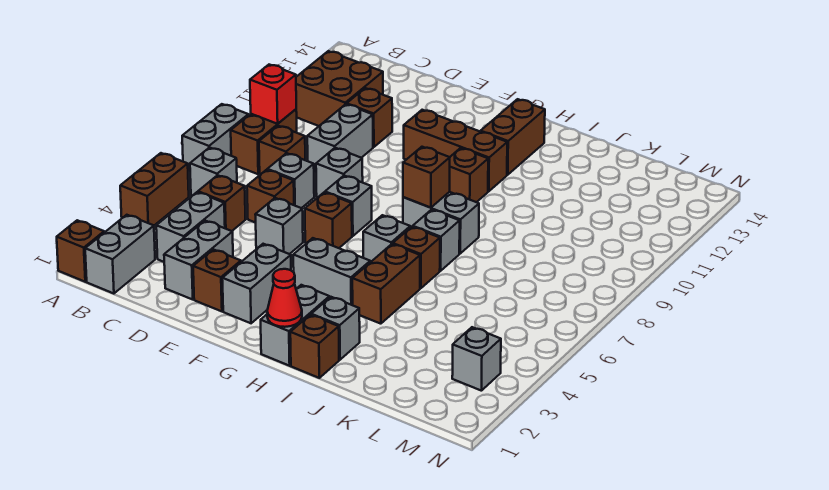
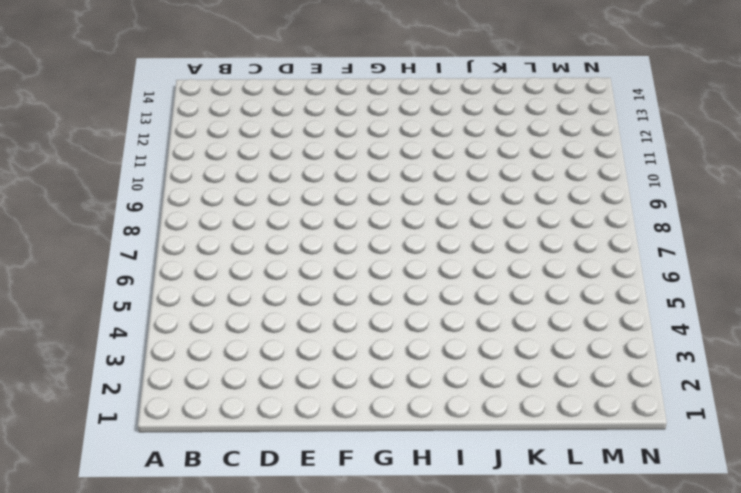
none -> brown brick A1 level 1
none -> brown brick A4:A5 level 1
none -> grey brick A7:A8 level 1
none -> grey brick B1:B2 level 1

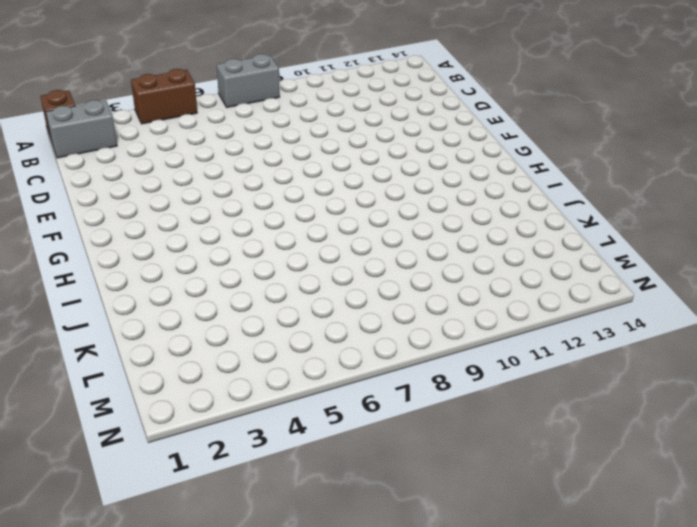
none -> grey brick B6 level 1
none -> brown brick B8:B9 level 1
none -> brown brick B11:C12 level 1
none -> grey brick C3:C4 level 1

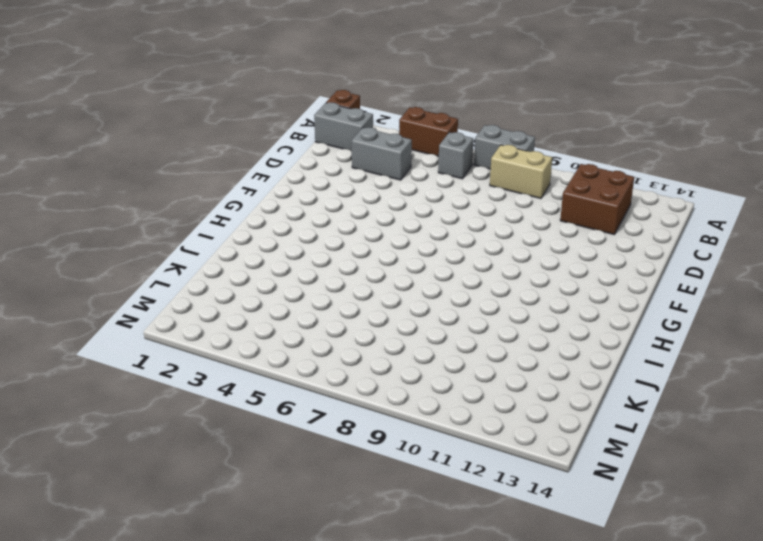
tan brick B8:B9 level 1 -> brown brick B8:B9 level 1
none -> brown brick C5 level 1
none -> brown brick C8 level 1
none -> grey brick D2:D3 level 1
none -> brown brick D6 level 1

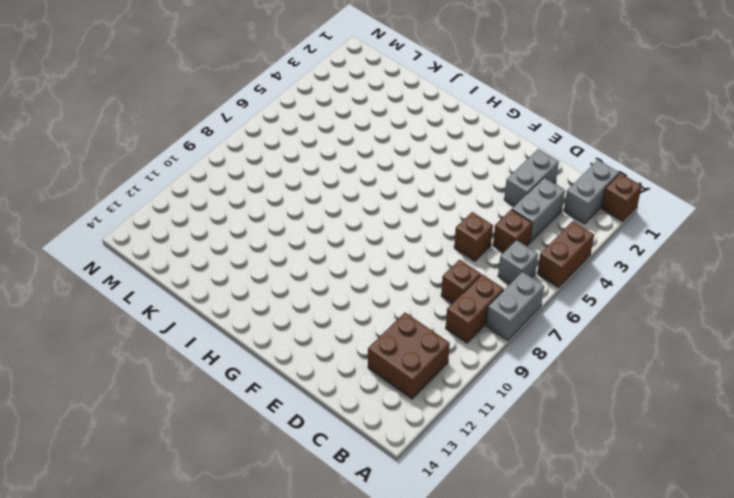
none -> grey brick D7 level 1
none -> grey brick D9:D10 level 1
none -> brown brick D11 level 1
none -> brown brick E2 level 1

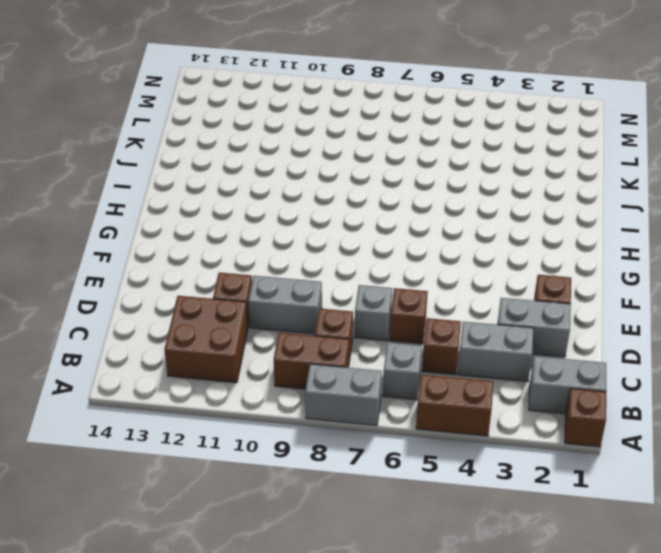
none -> grey brick E5 level 1
none -> grey brick E8 level 1
none -> grey brick F2:F3 level 1
none -> brown brick F6 level 1

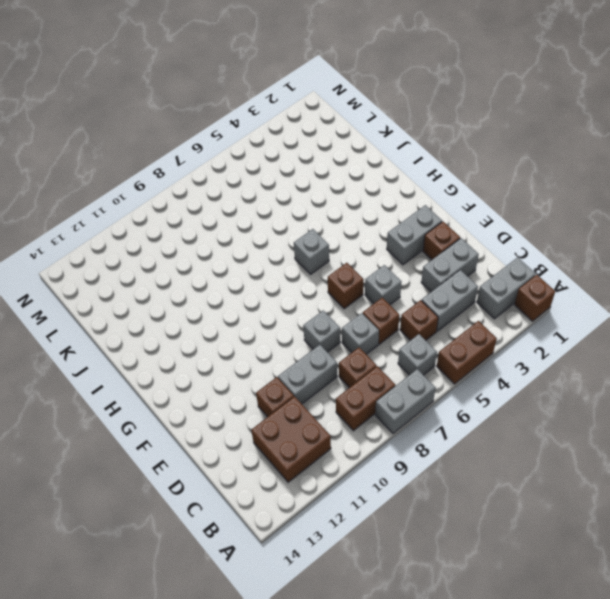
none -> grey brick F7 level 1
none -> brown brick F11:H11 level 1
none -> grey brick G4:H4 level 1
none -> grey brick H1:H2 level 1

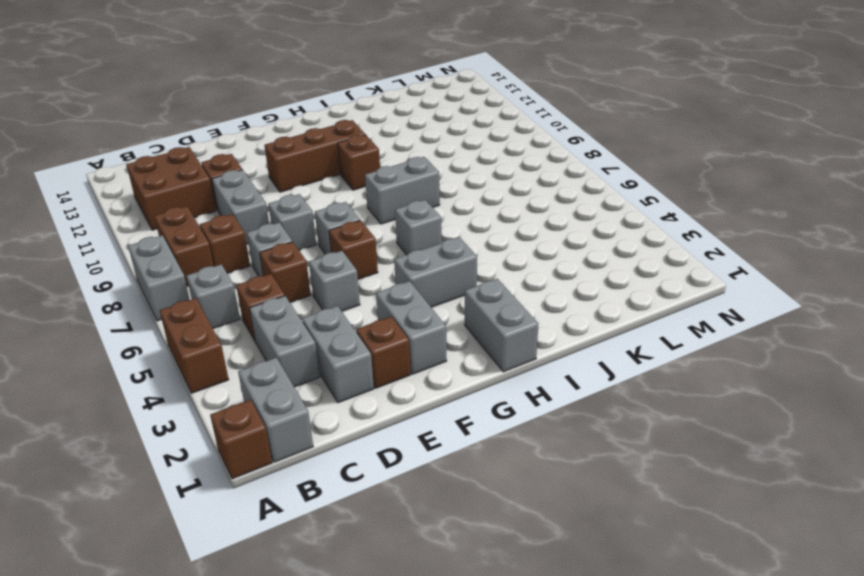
none -> brown brick H12:H13 level 1
none -> brown brick I1 level 1
none -> grey brick I2 level 1
none -> brown brick I4:I5 level 1

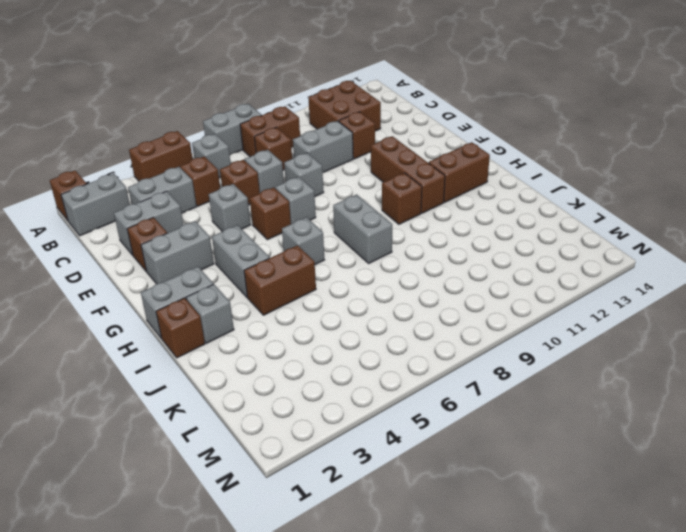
none -> brown brick I6 level 1
none -> grey brick I7 level 1
none -> grey brick M3 level 1
none -> red brick B9 level 2

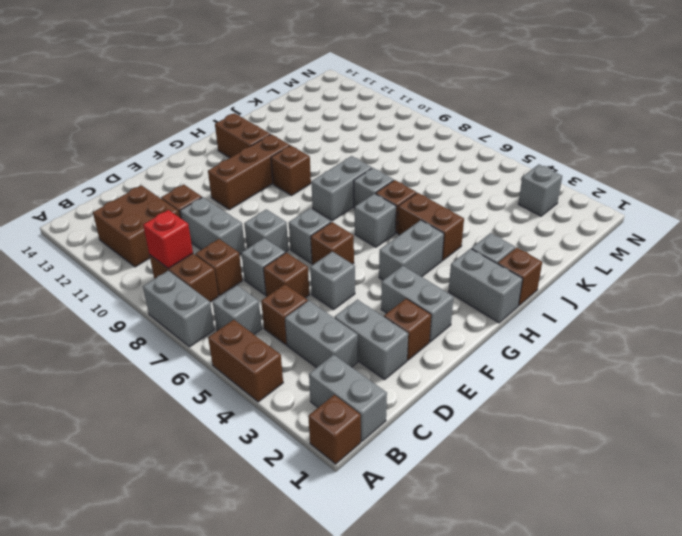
none -> red cone H1 level 2
none -> brown brick H8 level 2

